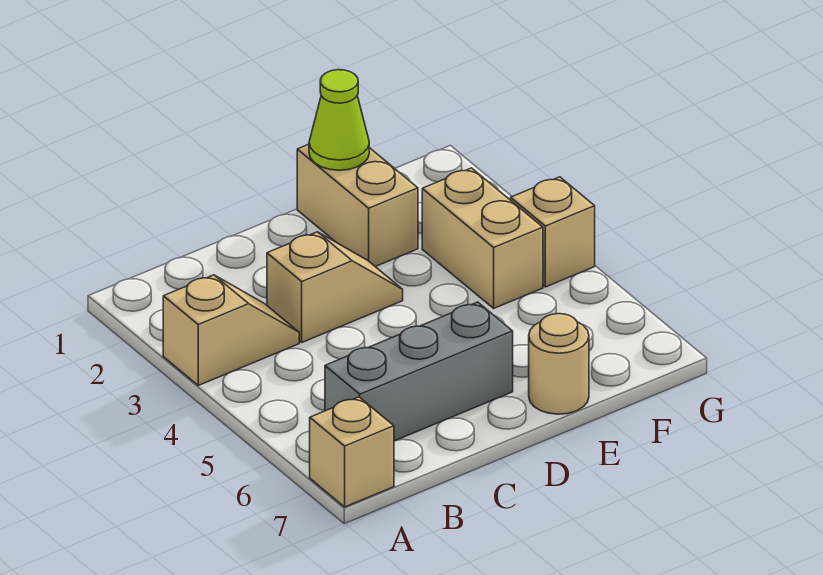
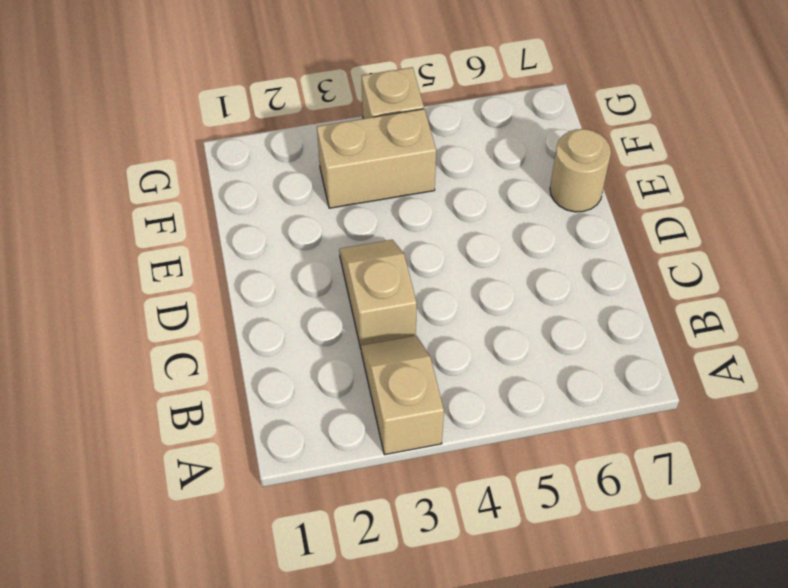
none -> tan brick A7 level 1
none -> grey brick B6:D6 level 1

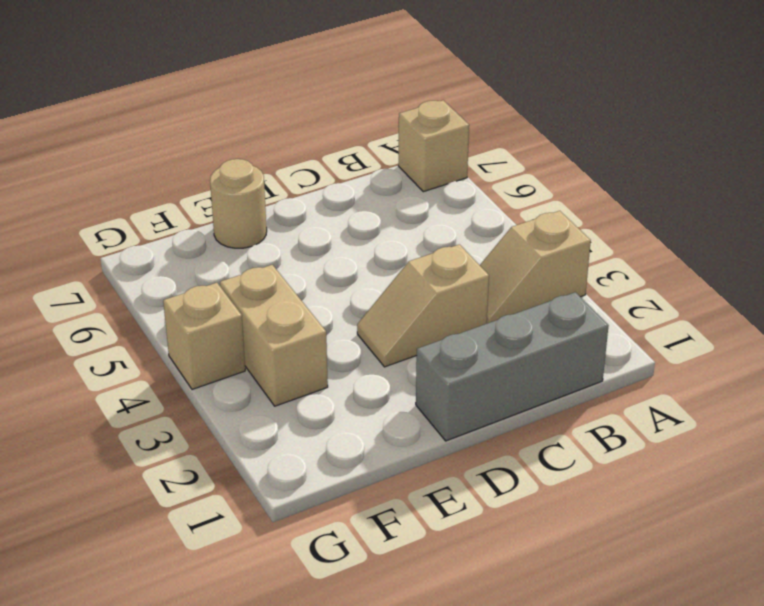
grey brick B1:D1 level 1 -> grey brick B6:D6 level 1
none -> tan brick E1:E2 level 1
none -> lime cone E1 level 2

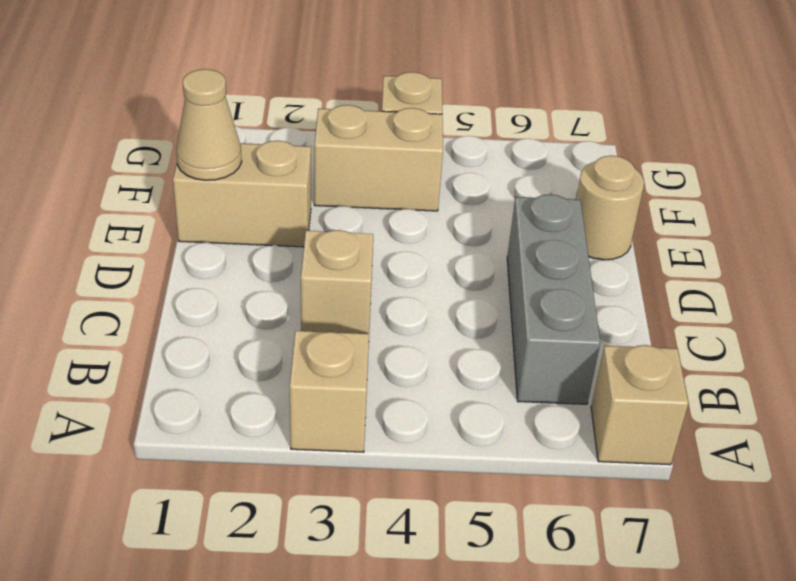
tan cone E1 level 2 -> lime cone E1 level 2

